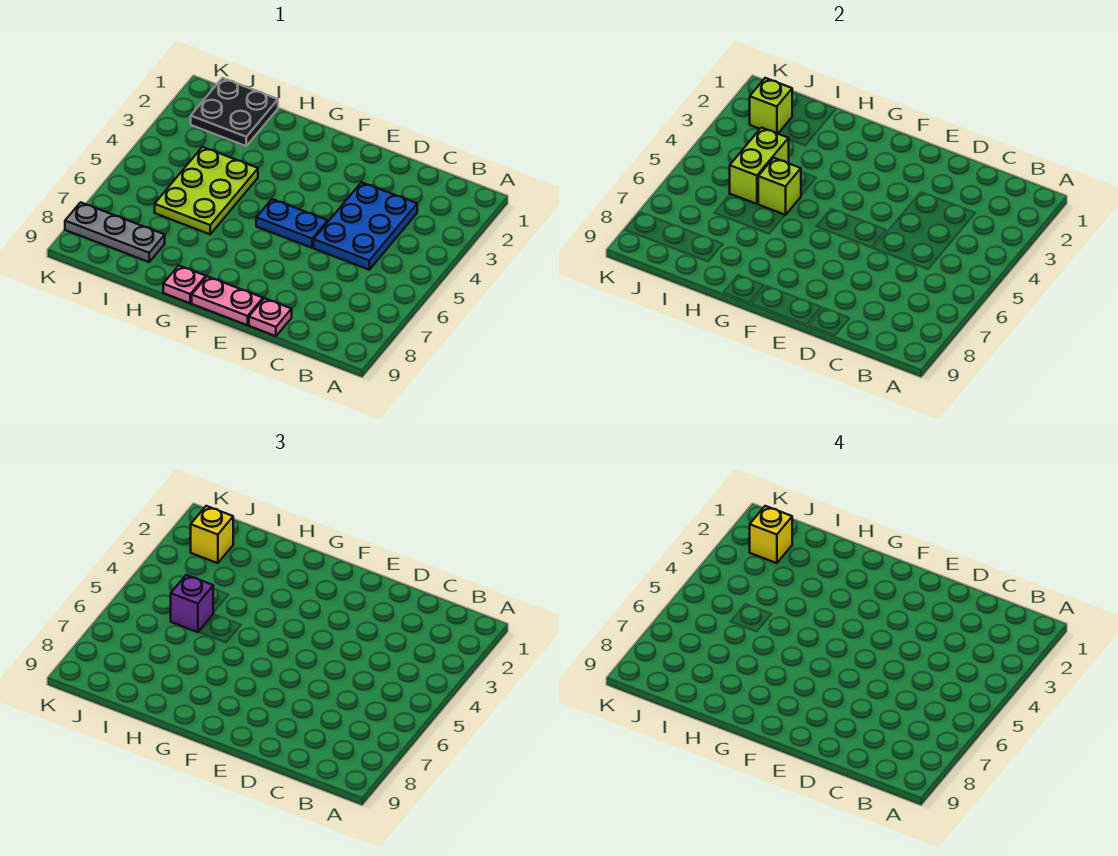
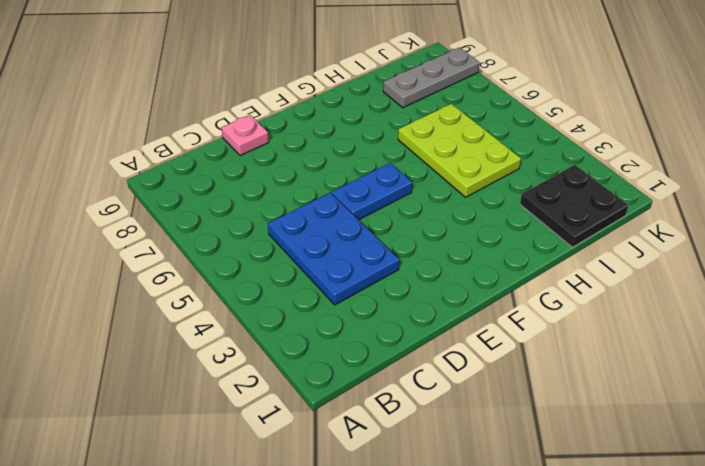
none -> pink plate E9:F9 level 1
none -> pink plate G9 level 1
none -> lime brick H5 level 2

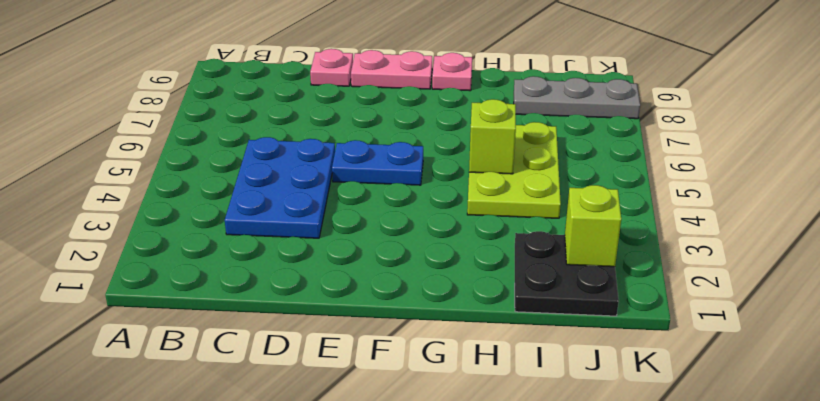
none -> lime brick I4:I5 level 2
none -> purple brick I5 level 3
none -> yellow brick J2 level 3

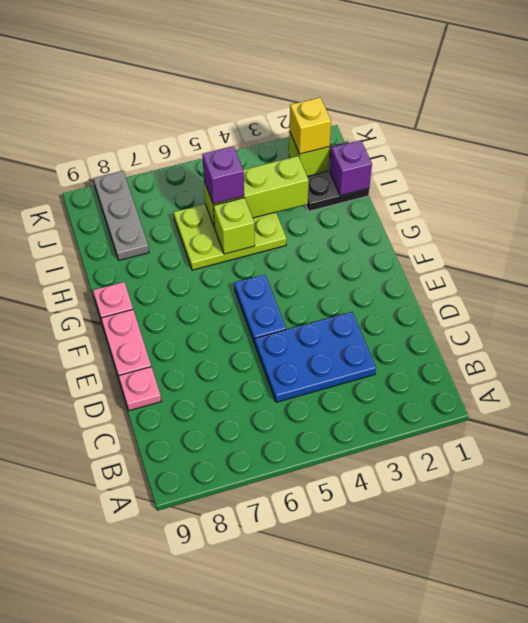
purple brick I1 level 2 -> none
lime brick I3:I5 level 2 -> lime brick I4:I5 level 2
none -> yellow brick J2 level 4

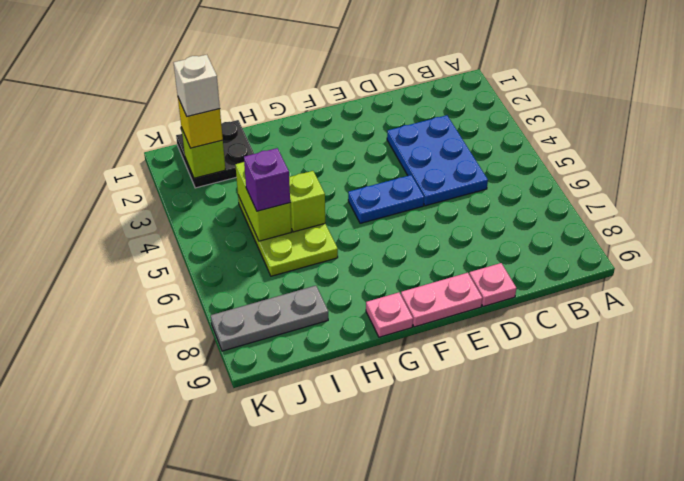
white brick J2 level 4 -> yellow brick J2 level 4

